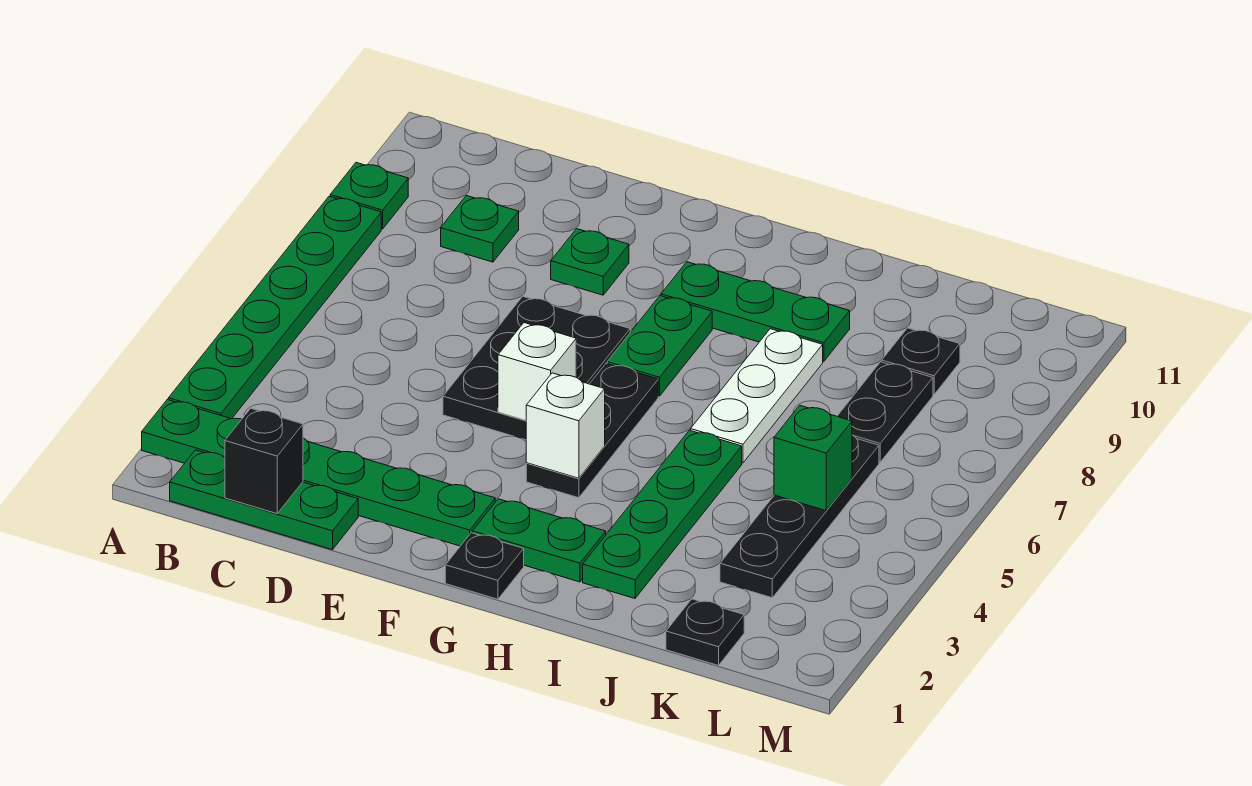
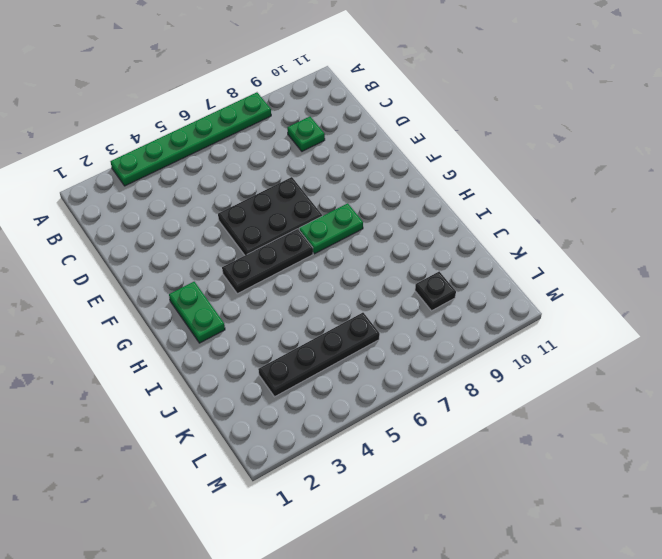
none -> green plate A2:F2 level 1
none -> green plate A9 level 1
none -> green plate B1:D1 level 1

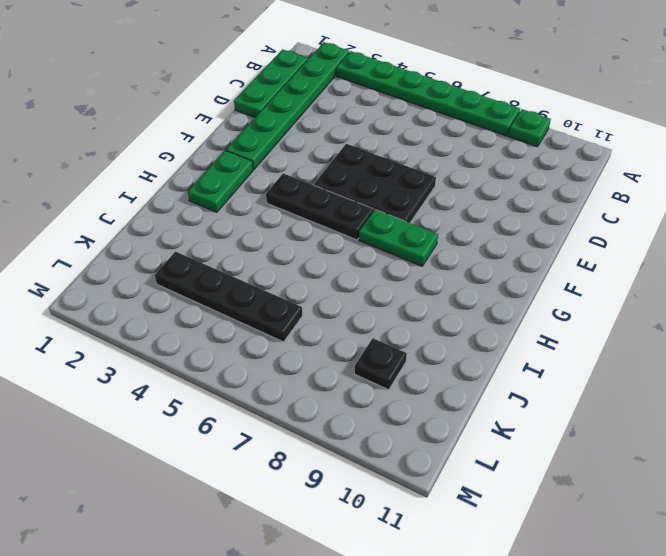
none -> green plate C9 level 1
none -> green plate E9 level 1
none -> black plate G1 level 1

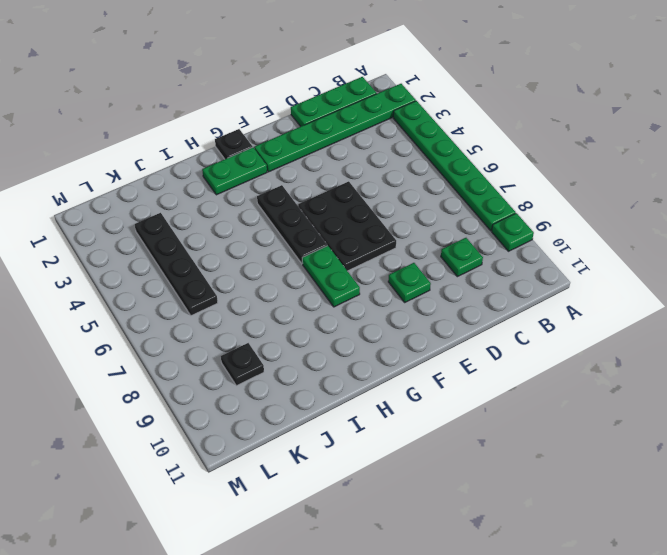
none -> green plate G9:I9 level 1
none -> green plate I2:I5 level 1
none -> white plate I6:I8 level 1

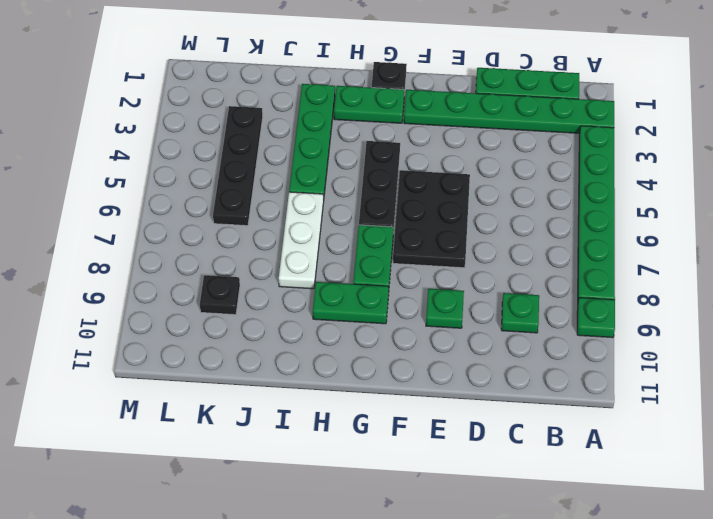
green plate G9:H9 level 1 -> green plate G9:I9 level 1
none -> black plate K1 level 1
none -> black plate K7:K8 level 1
none -> black brick C1 level 2

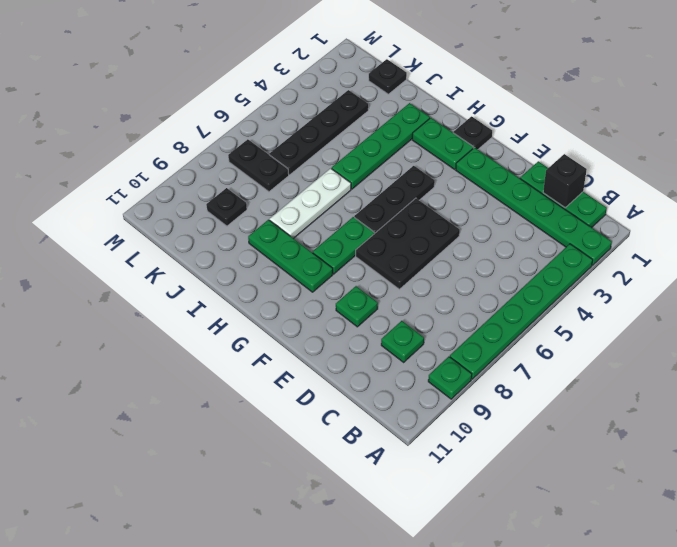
black plate K7:L7 level 1 -> black plate K7:K8 level 1
none -> white brick F5 level 2
none -> white brick G4 level 2
none -> green brick K5 level 2

